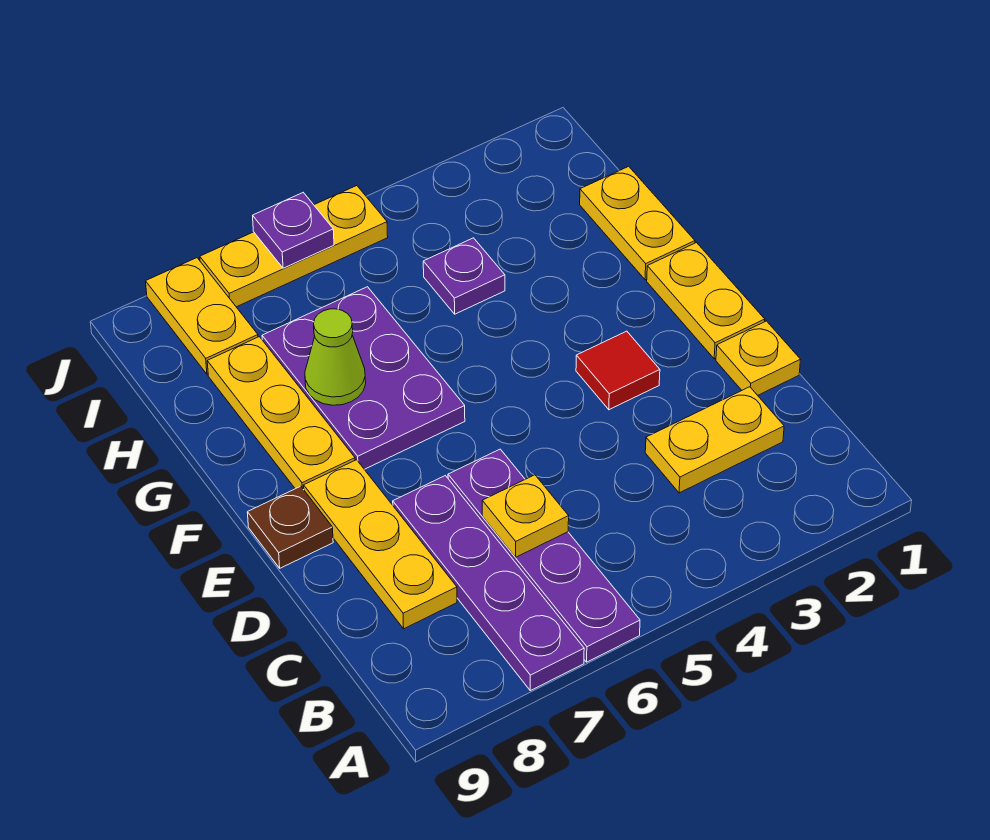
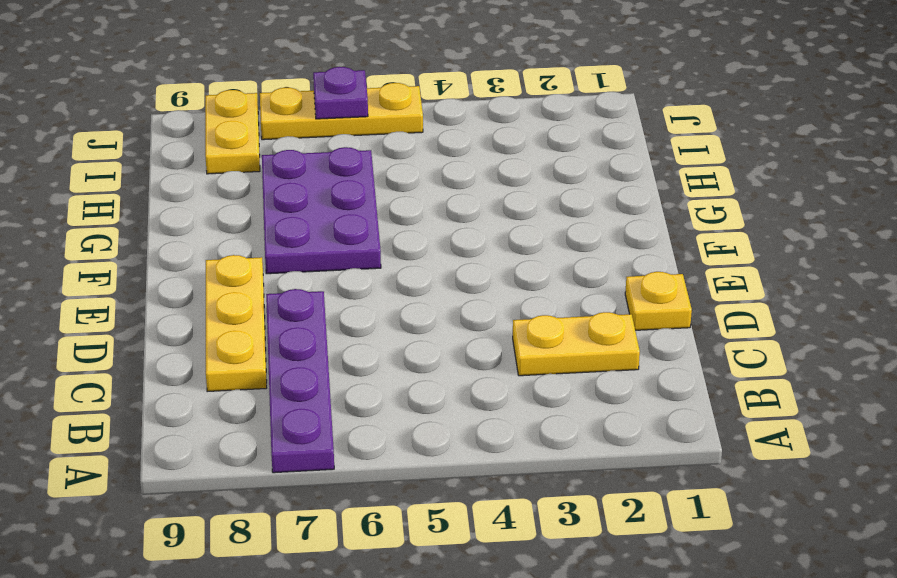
none -> purple plate A6:D6 level 1
none -> yellow plate E1:F1 level 1
none -> red tile E3 level 1

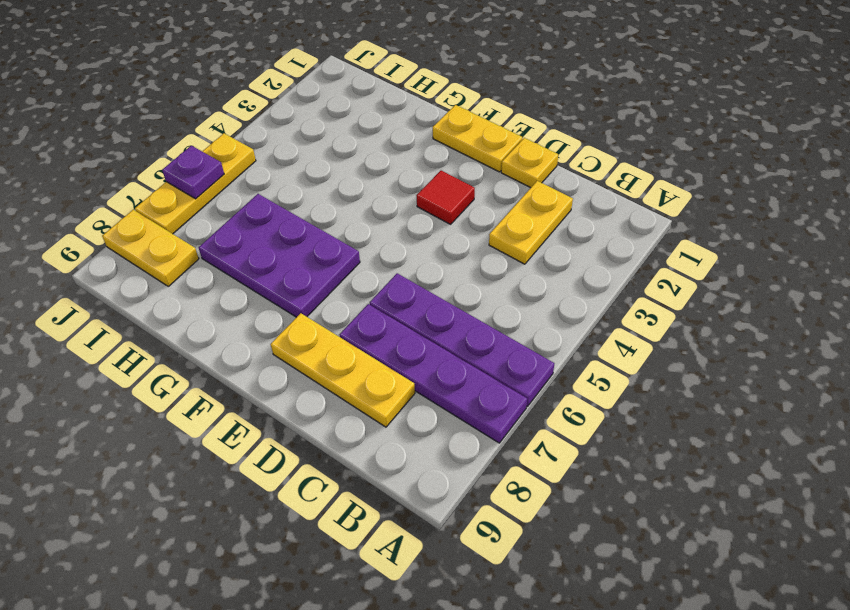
none -> brown plate E9 level 1
none -> yellow plate F8:H8 level 1
none -> yellow plate G1:H1 level 1

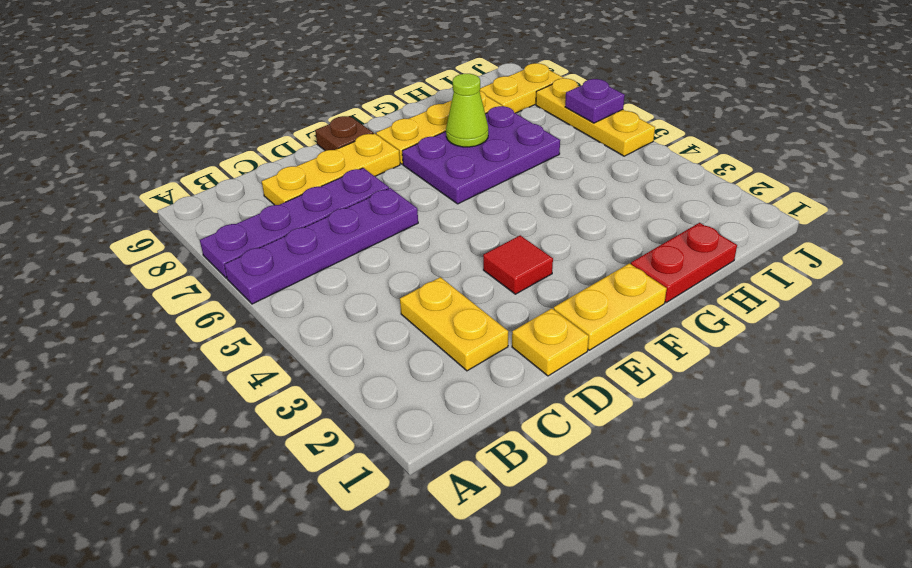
red plate G1:H1 level 1 -> yellow plate G1:H1 level 1
none -> purple plate H4 level 1
none -> yellow plate C6 level 2

